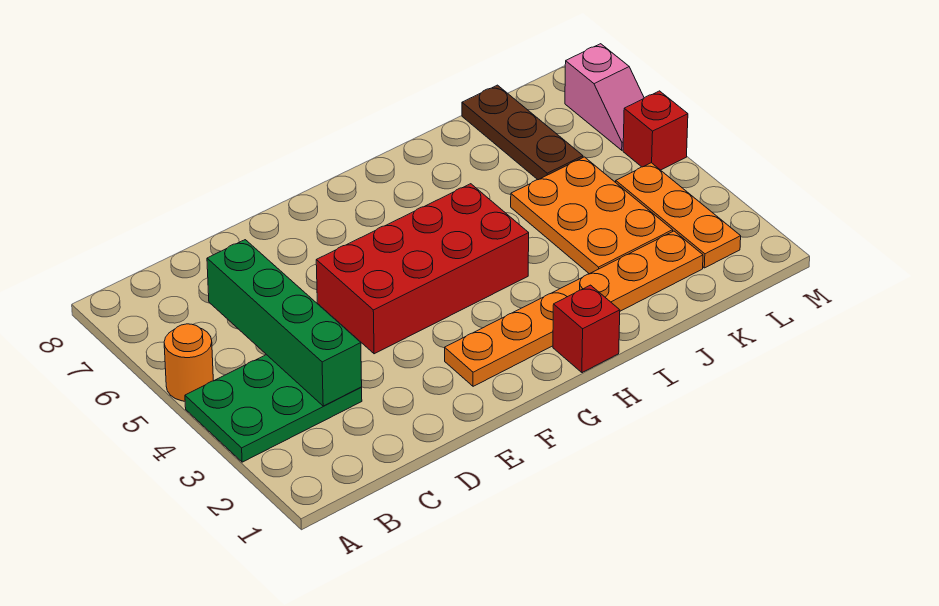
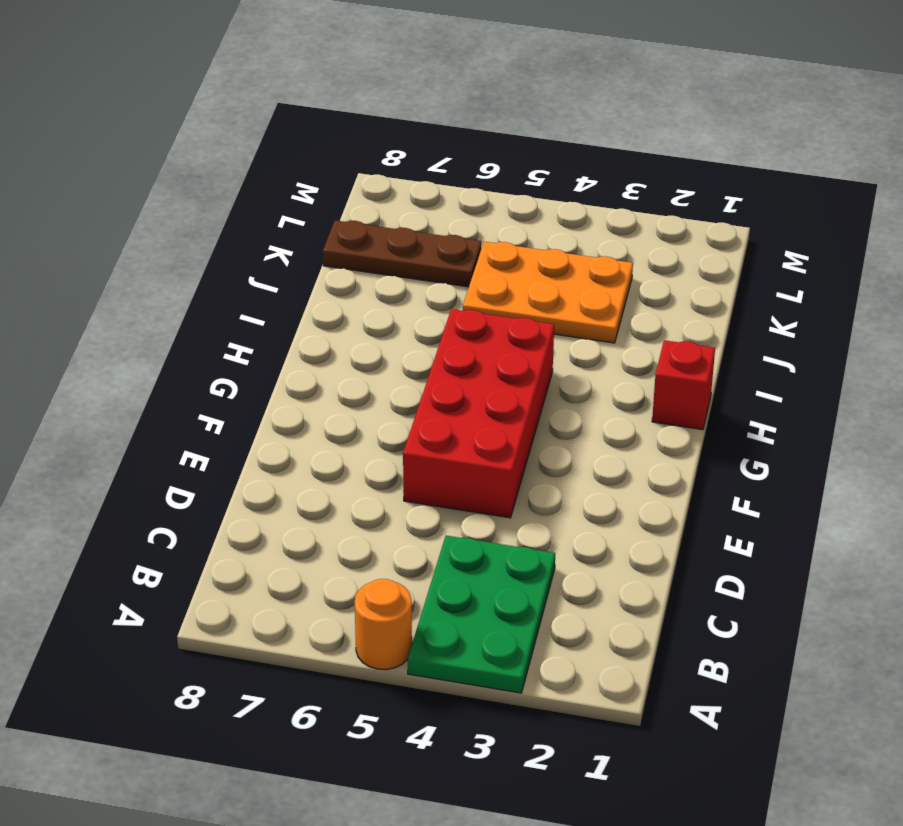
none -> orange plate F2:K2 level 1
none -> orange plate L2:L4 level 1

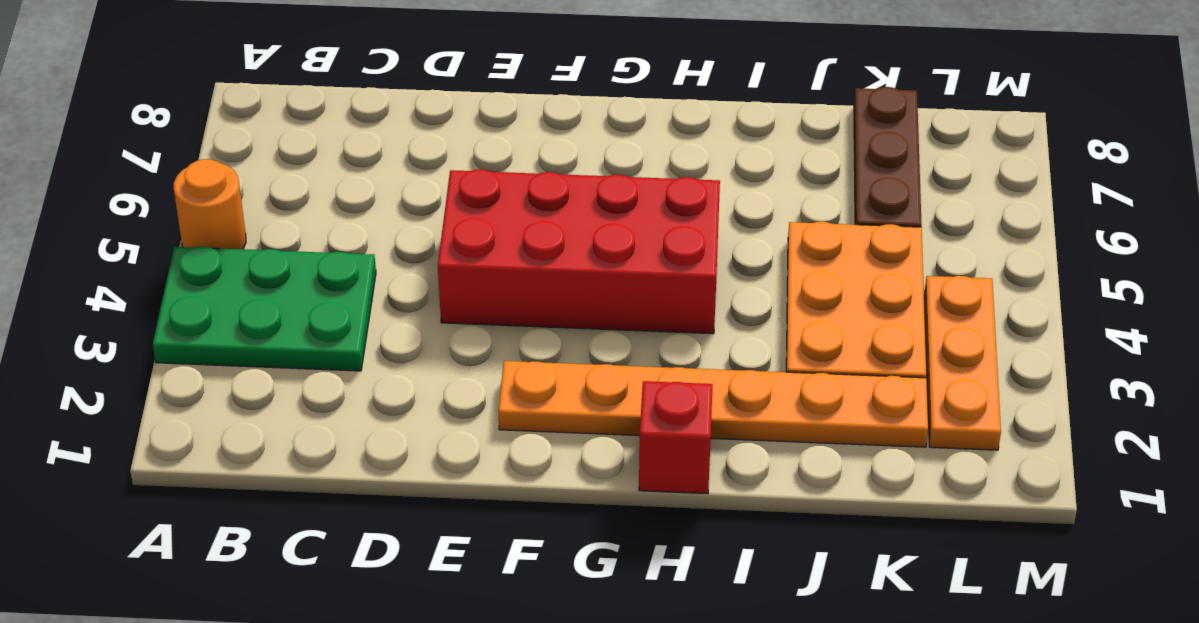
none -> red brick M5 level 1
none -> pink slope M6:M7 level 1 top 7

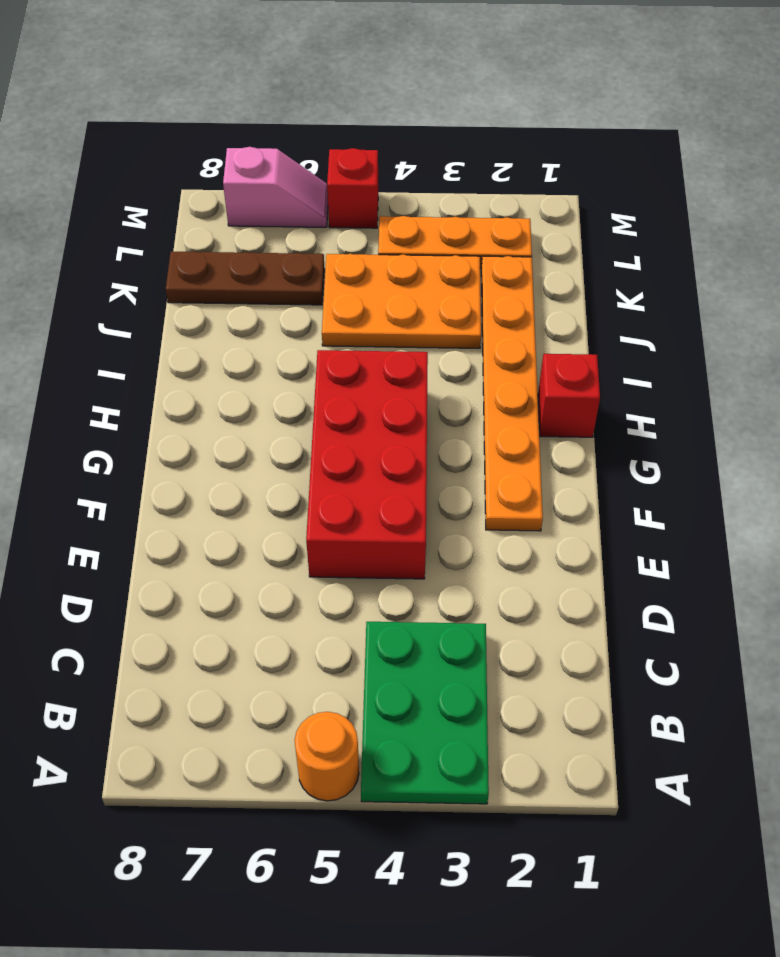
none -> green brick C3:C6 level 2

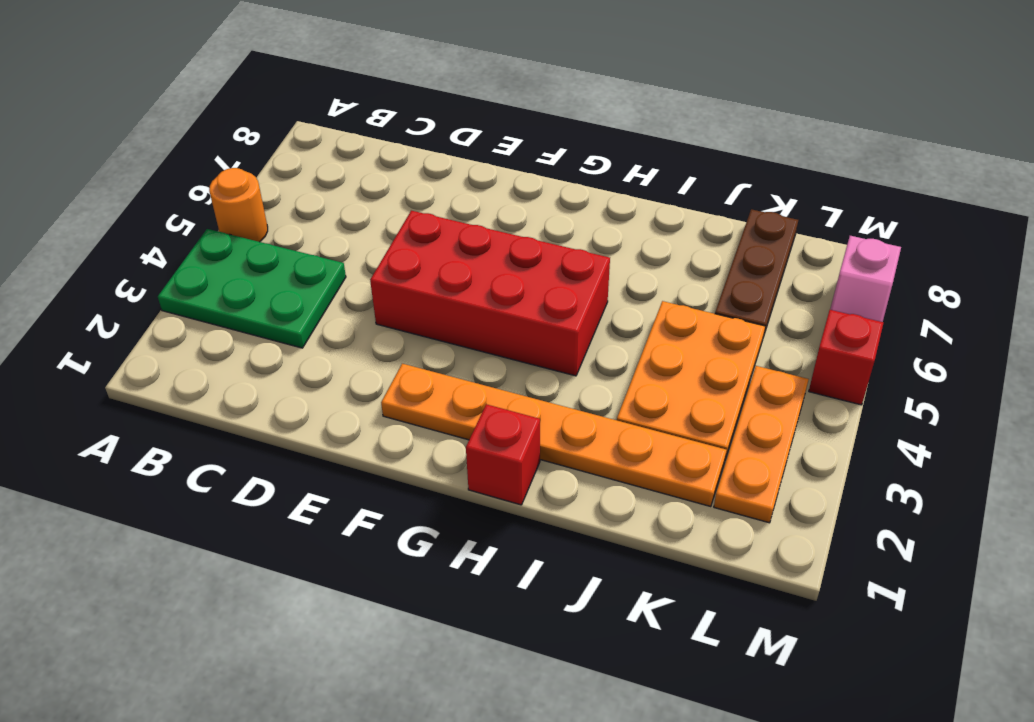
none -> green brick C3:C6 level 2

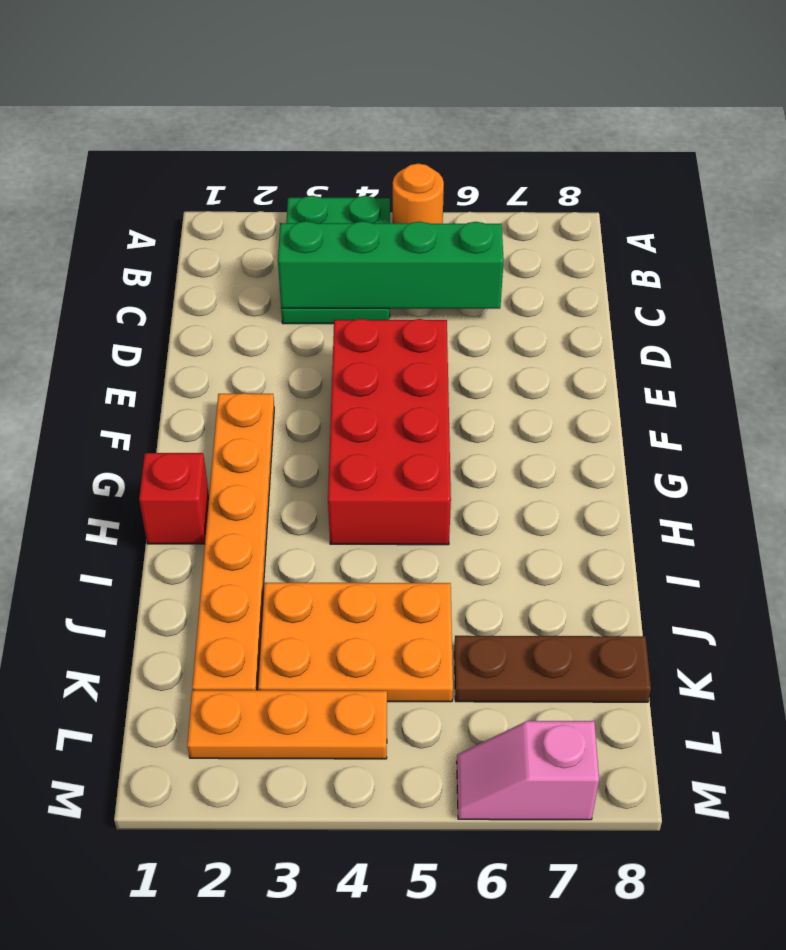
none -> red brick M5 level 1

